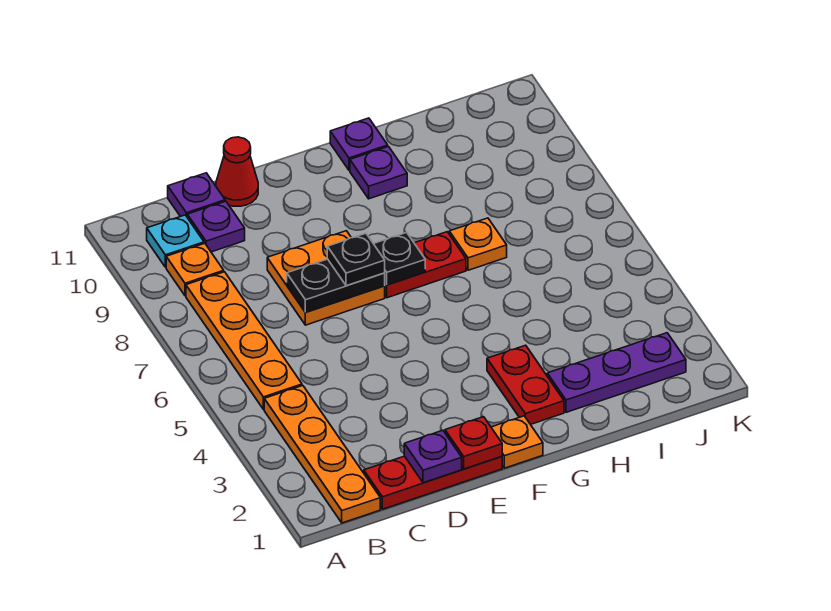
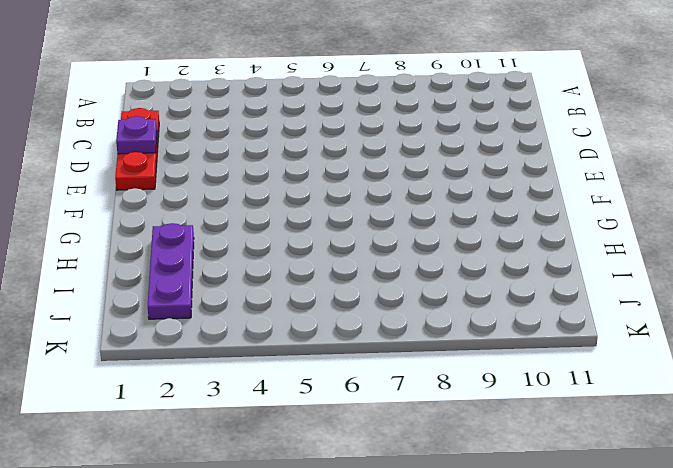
none -> orange plate B1:B4 level 1
none -> orange plate B5:B8 level 1
none -> orange plate B9 level 1

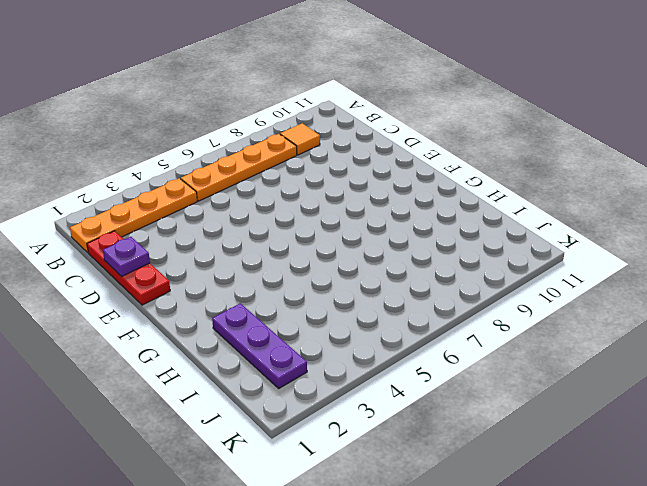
orange tile B9 level 1 -> orange plate B9 level 1
none -> cyan plate B10 level 1
none -> purple plate C10 level 1
none -> purple plate C11 level 1

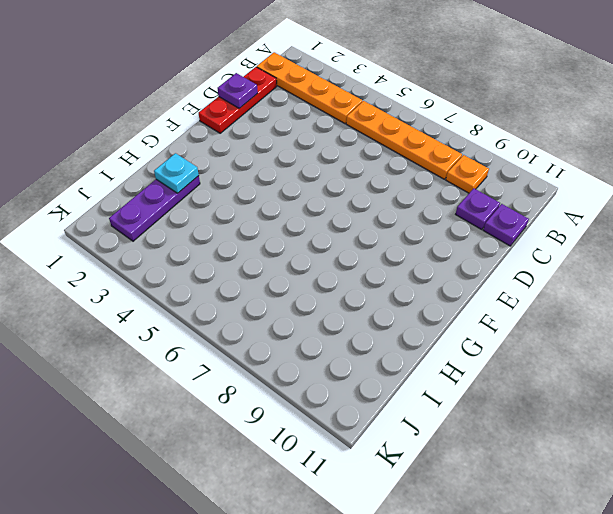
cyan plate H2 level 2 -> cyan plate B10 level 1
none -> orange plate D7:E8 level 1
none -> red cone D11 level 1
none -> orange plate F1 level 1

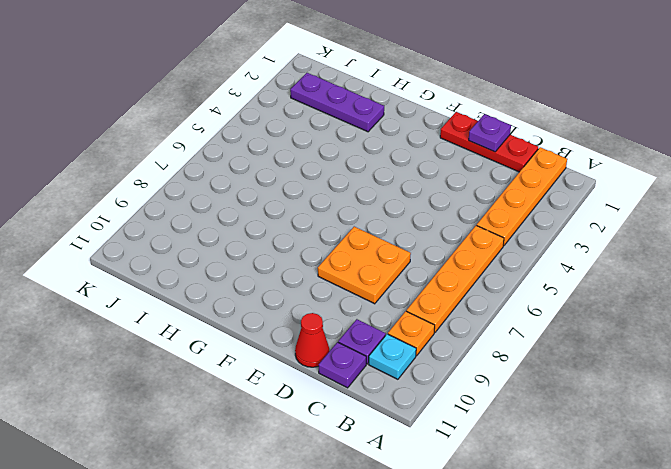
none -> orange plate F1 level 1
none -> red plate F7:G7 level 1
none -> red plate G2:G3 level 1

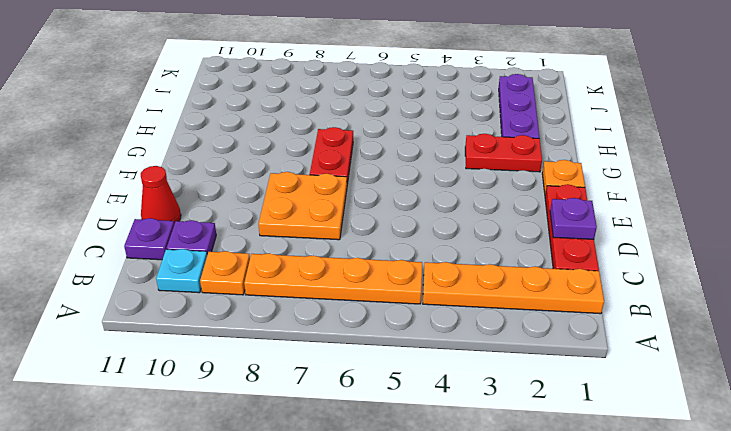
none -> purple plate G10 level 1
none -> purple plate G11 level 1
none -> orange plate H7 level 1

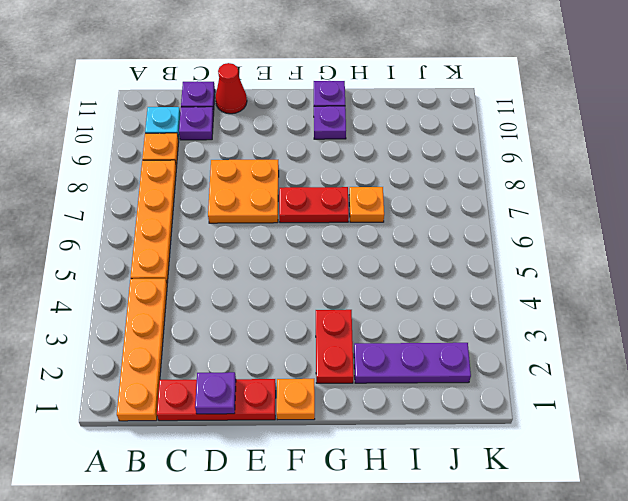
none -> black plate D7:E7 level 2
none -> red plate E1 level 2
none -> black plate F7 level 2

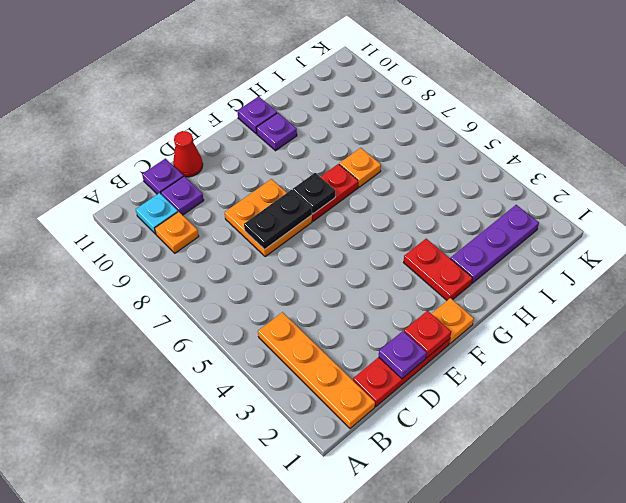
none -> orange plate B5:B8 level 1
none -> black plate E7 level 3

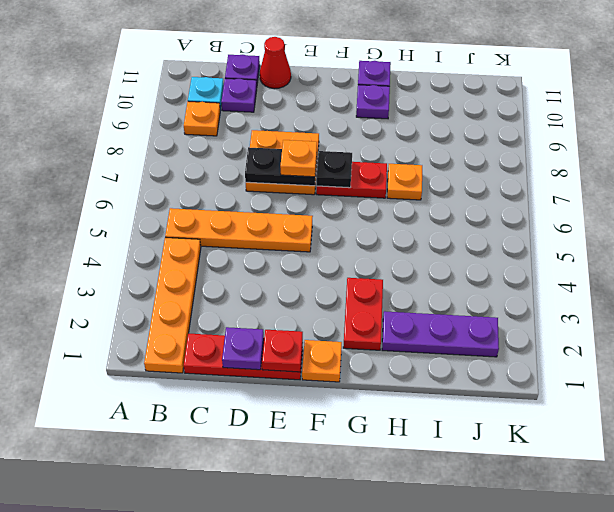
orange plate B5:E5 level 1 -> orange plate B5:B8 level 1
orange plate E7 level 3 -> black plate E7 level 3

